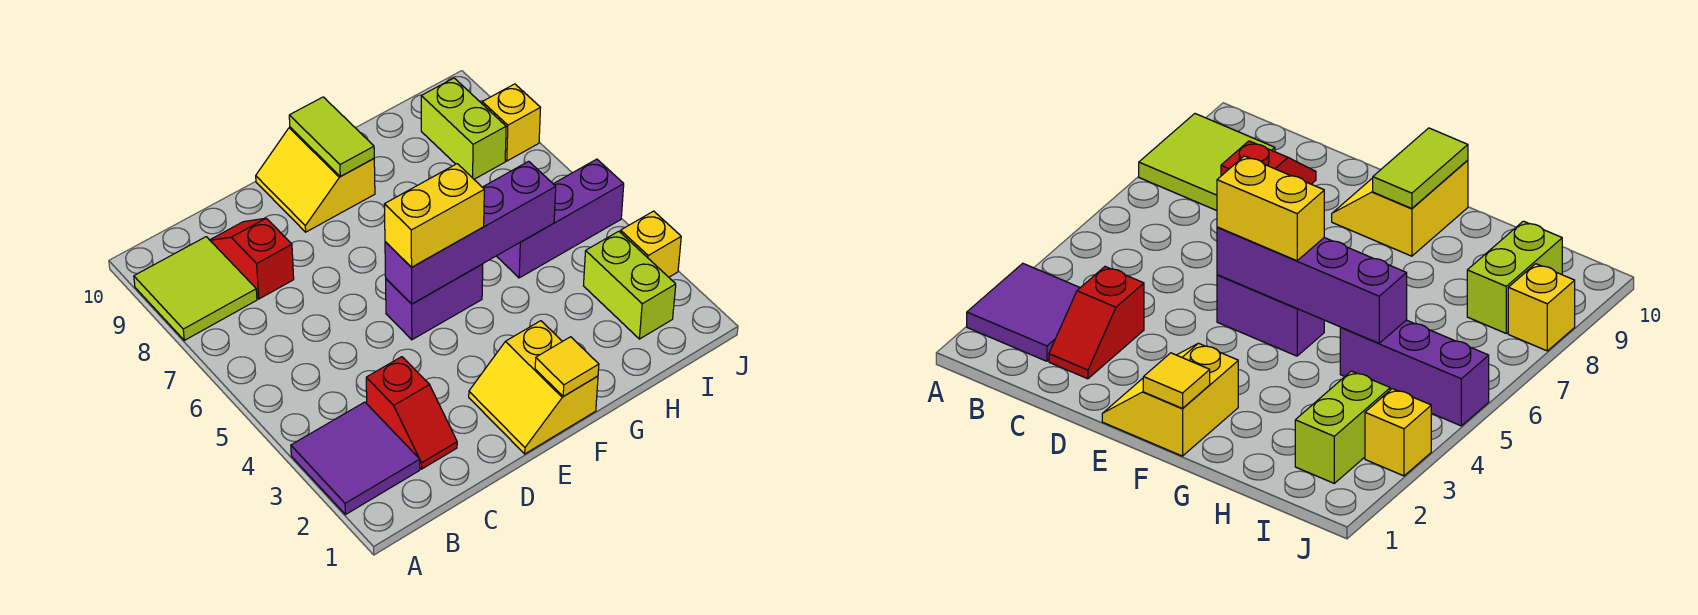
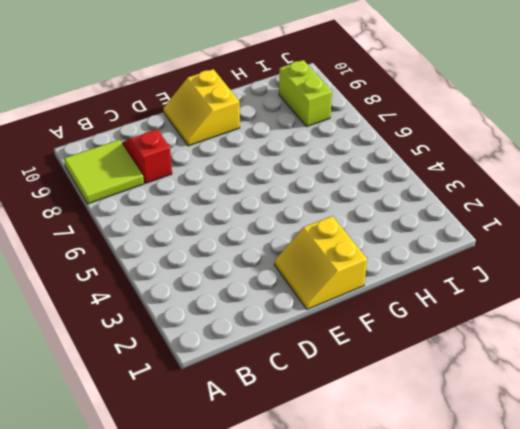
none -> purple tile A2:B3 level 1
none -> red slope C2:C3 level 1 top 3
none -> purple brick E5:F5 level 1

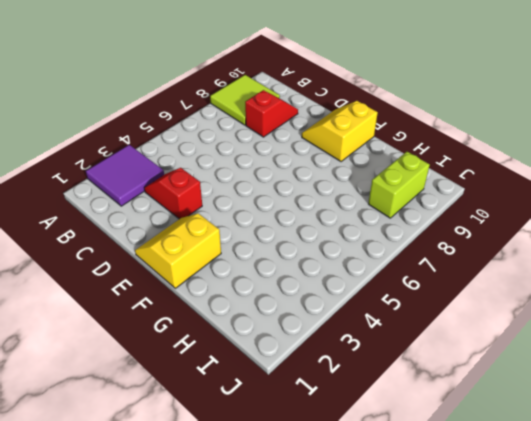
red slope C3:D3 level 1 top D -> red slope C2:C3 level 1 top 3
none -> purple brick E5:F5 level 1
none -> purple brick H5:J5 level 1
none -> lime brick I2:I3 level 1

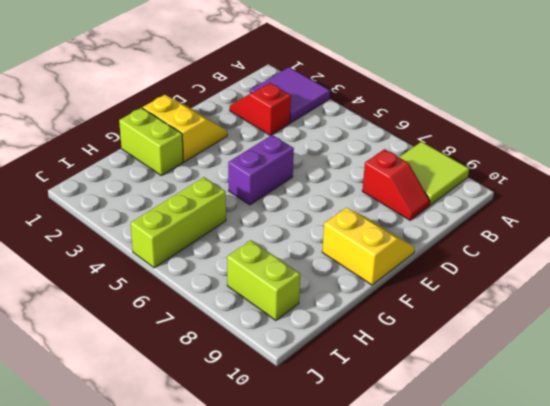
lime brick G1:G2 level 1 -> lime brick I2:I3 level 1
lime brick H5:J5 level 1 -> purple brick H5:J5 level 1
none -> yellow brick J3 level 1
none -> yellow brick J8 level 1
none -> purple brick E5:H5 level 2

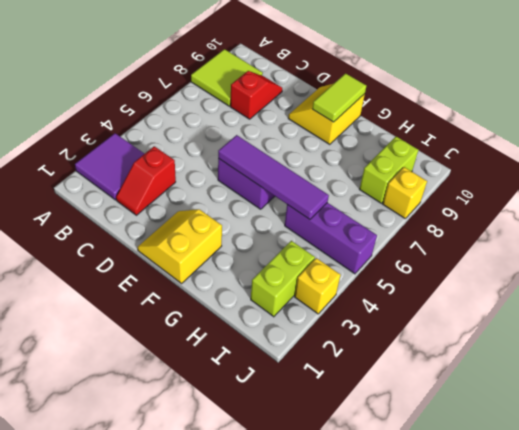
purple tile E5:H5 level 2 -> purple brick E5:H5 level 2
none -> yellow tile F1 level 2
none -> yellow brick E5:F5 level 3

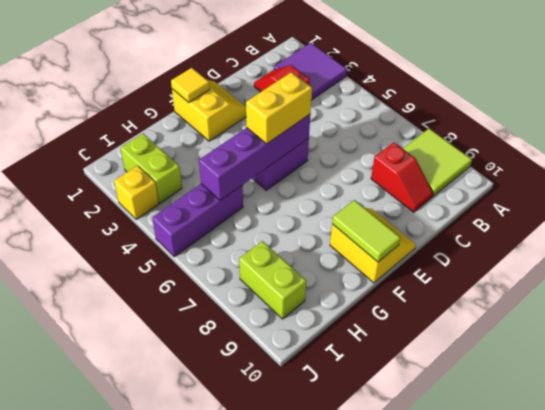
none -> yellow brick J8 level 1

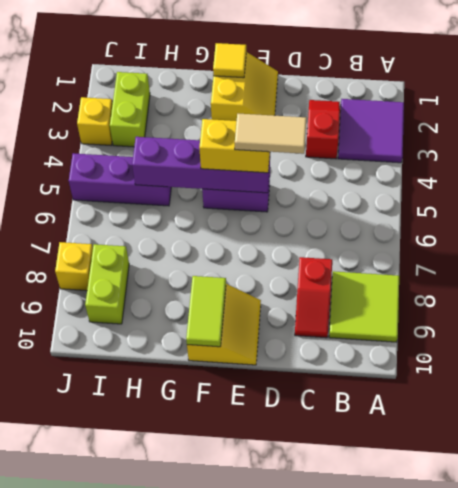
tan tile D5:E5 level 4 -> none

